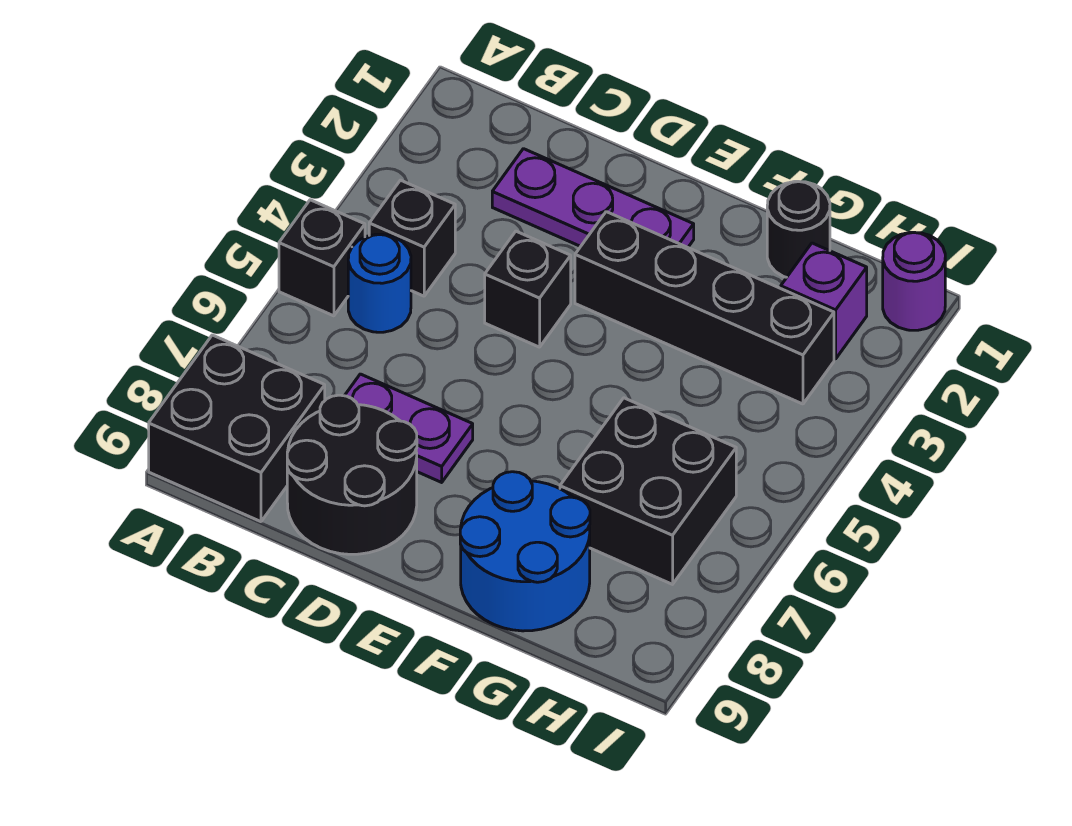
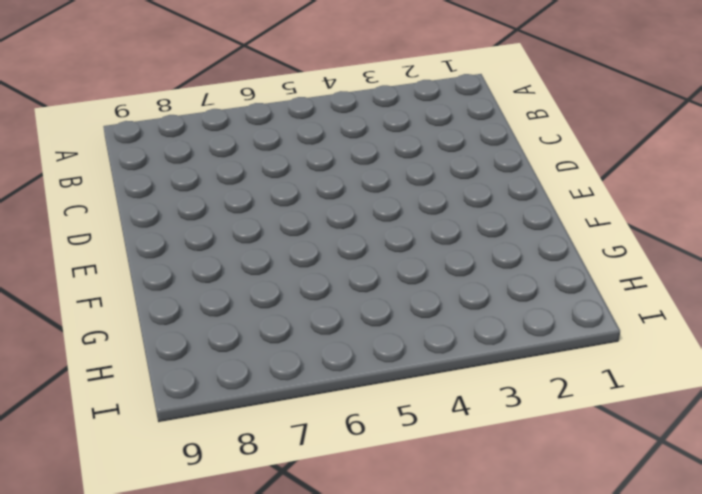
none -> black brick A5 level 1
none -> black brick A8:B9 level 1
none -> black brick B4 level 1

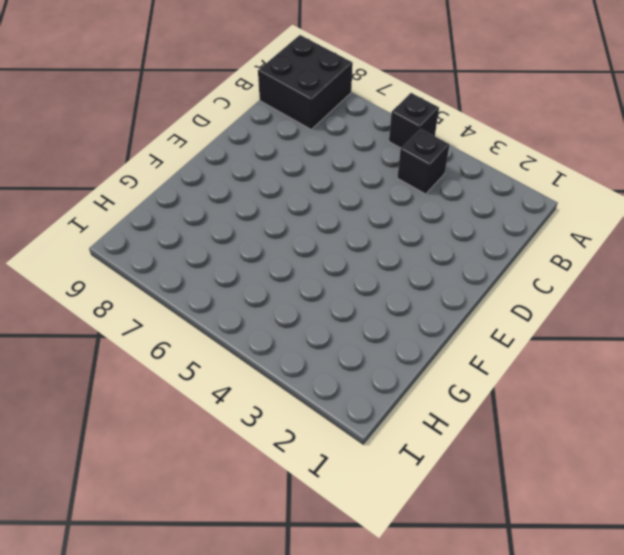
none -> blue round brick B5 level 1
none -> purple plate C2:E2 level 1
none -> purple plate C7:D7 level 1

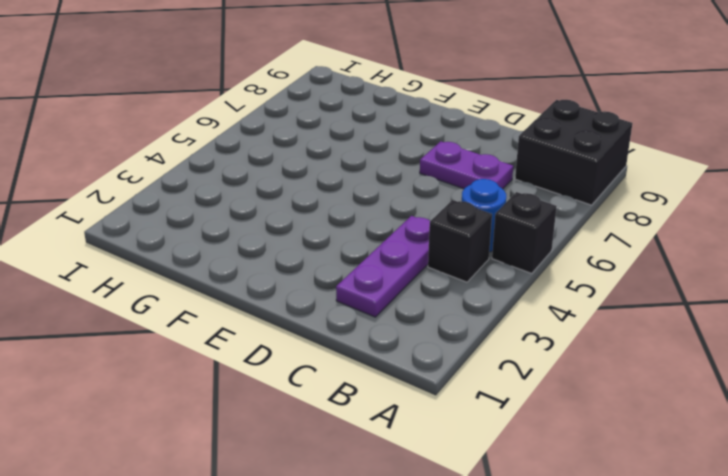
purple plate C2:C4 level 1 -> purple plate C2:E2 level 1
none -> black round brick C8:D9 level 1
none -> black brick D4 level 1
none -> black brick E3:H3 level 1

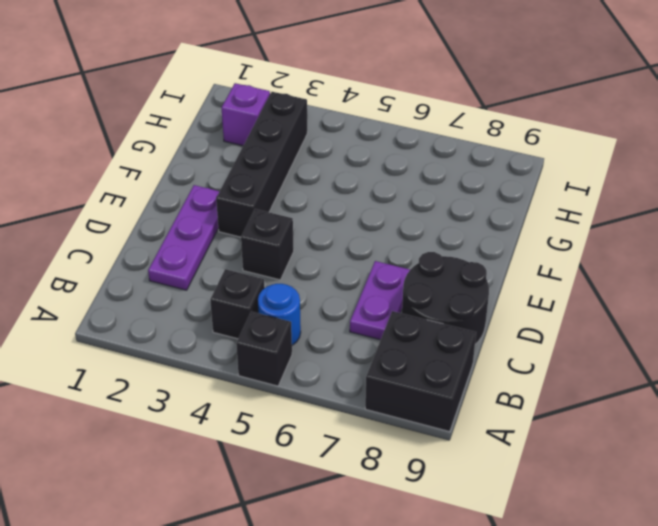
none -> blue round brick F8:G9 level 1
none -> black round brick G1 level 1
none -> black brick G6:H7 level 1

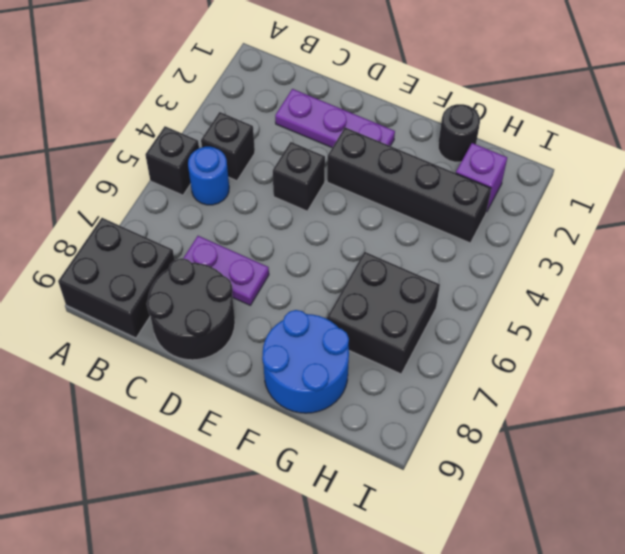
none -> purple round brick I1 level 1

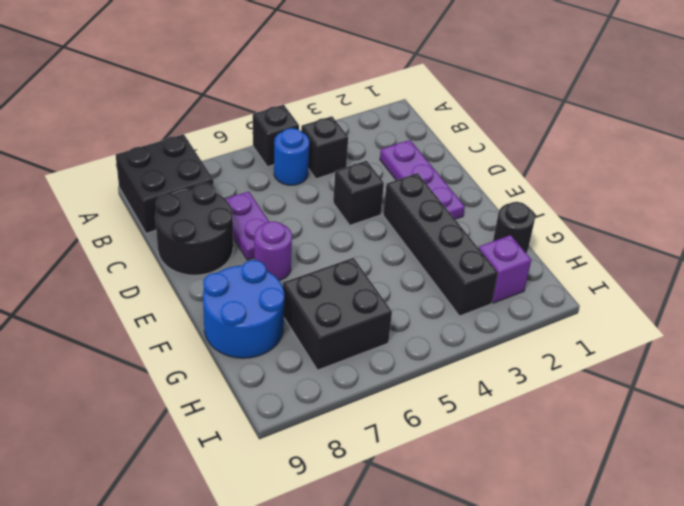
purple round brick E7 level 1 -> purple round brick I1 level 1

